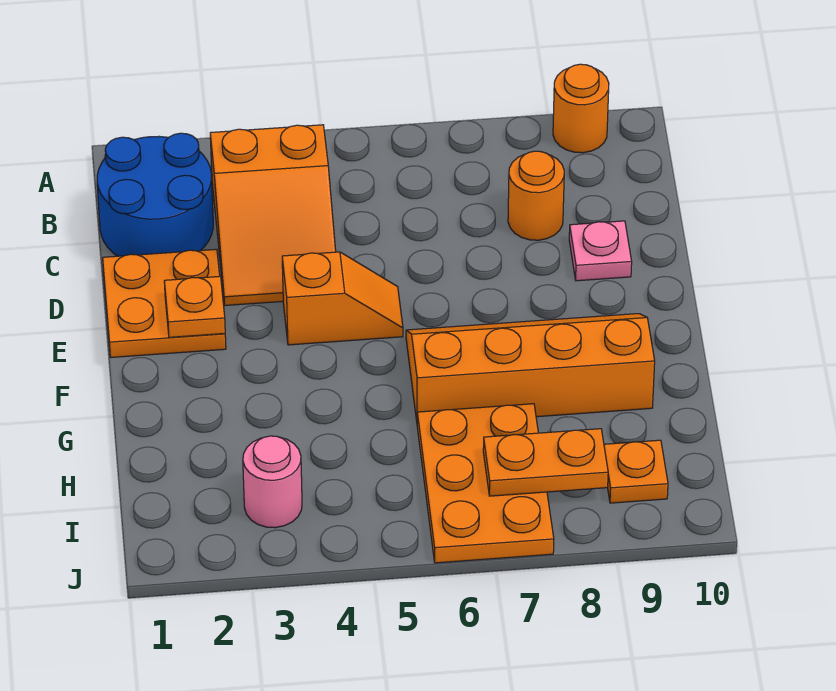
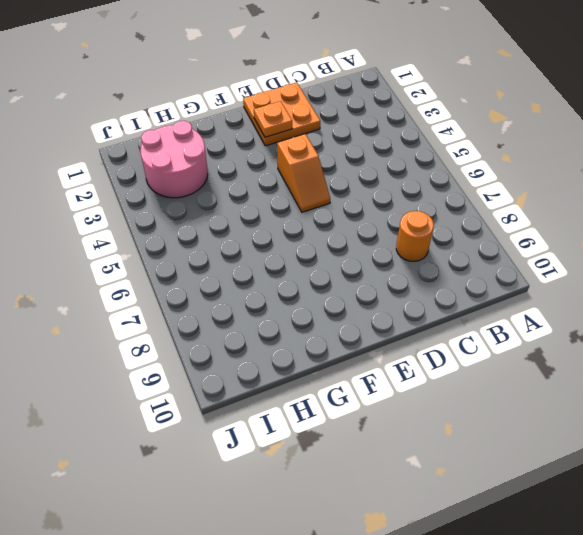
pink round brick H2:I3 level 1 -> pink round brick I3 level 1
none -> orange round brick A9 level 1
none -> blue round brick B1:C2 level 1
none -> orange slope B3:D4 level 1 top B

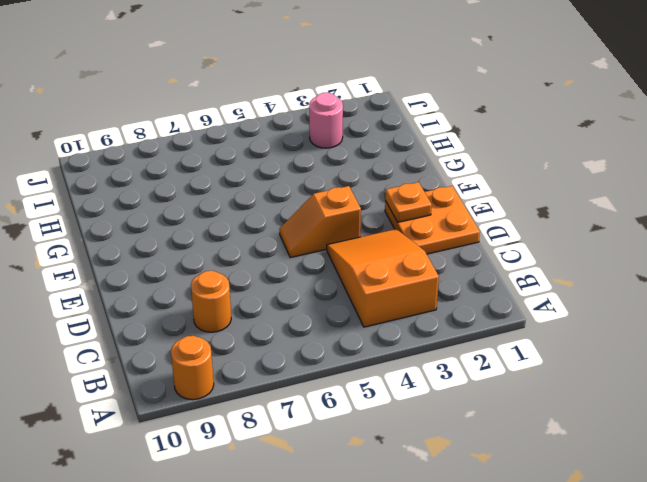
none -> blue round brick B1:C2 level 1
none -> pink plate D9 level 1
none -> orange slope F6:G9 level 1 top G

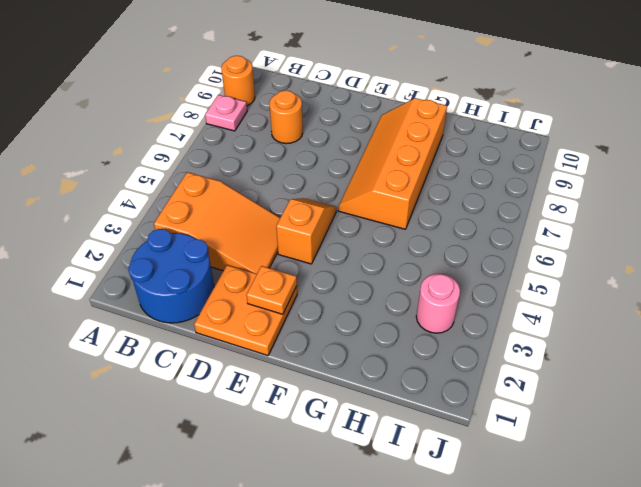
pink plate A8 level 1 -> pink plate D9 level 1
none -> orange plate H6:J7 level 1
none -> orange plate I9 level 1
none -> orange plate I7:I8 level 2

